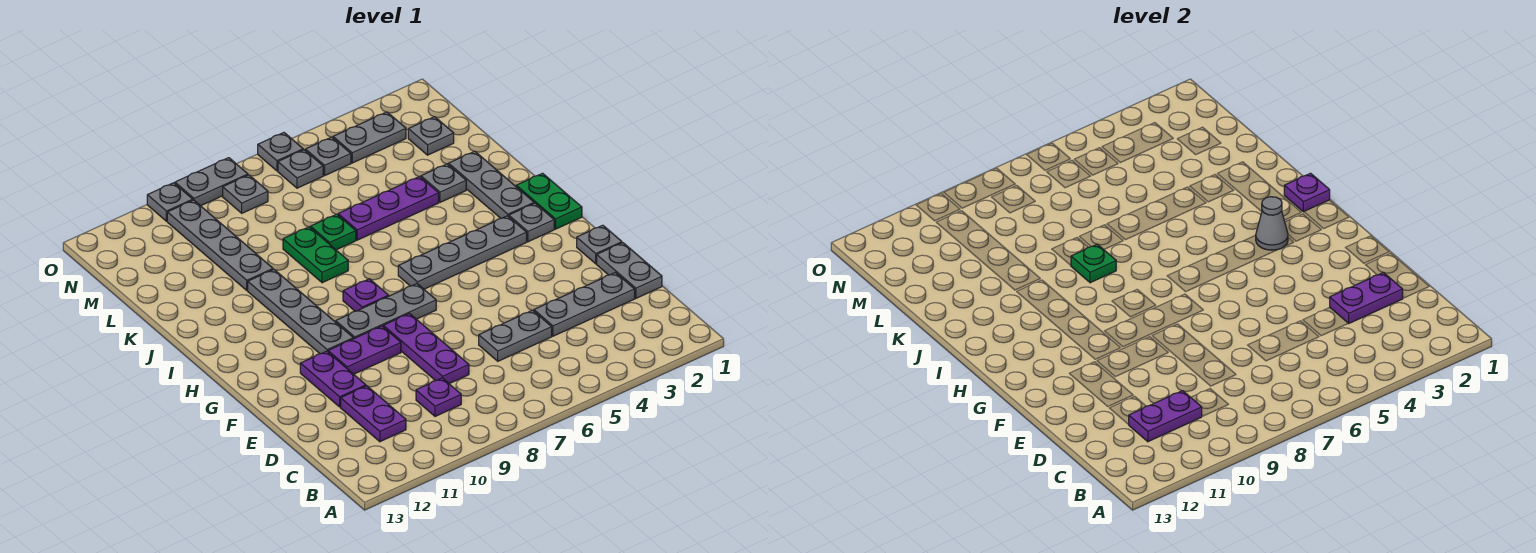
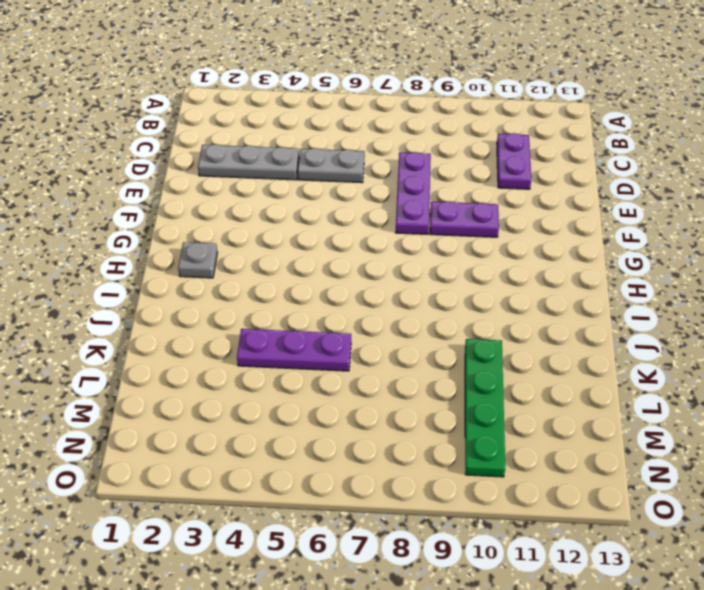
green plate K10:N10 level 1 -> grey plate K10:N10 level 1
none -> purple plate C9 level 1
none -> grey plate D1:E1 level 1
none -> purple plate E11:F11 level 1
none -> grey plate F1 level 1

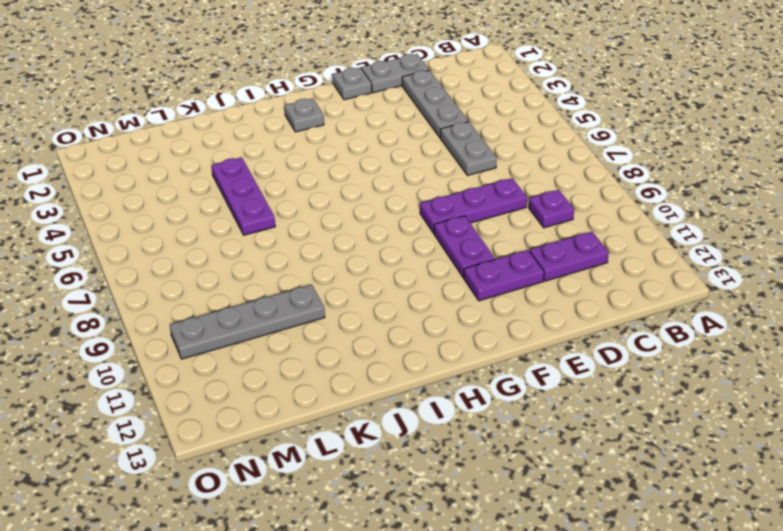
none -> grey plate G7:G9 level 1
none -> grey plate G10:J10 level 1
none -> green plate H1:I1 level 1
none -> grey plate H3:H6 level 1

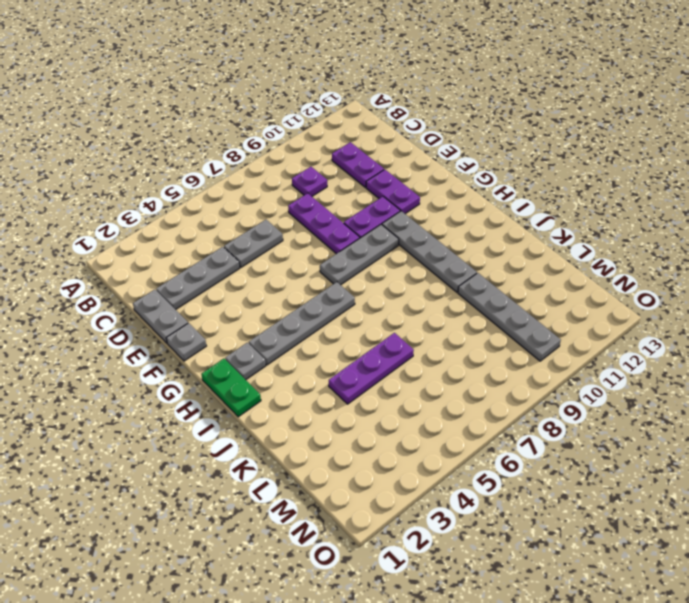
none -> purple plate H8 level 1
none -> grey plate I2:K2 level 1
none -> green plate J8:K8 level 1
none -> grey plate K3 level 1

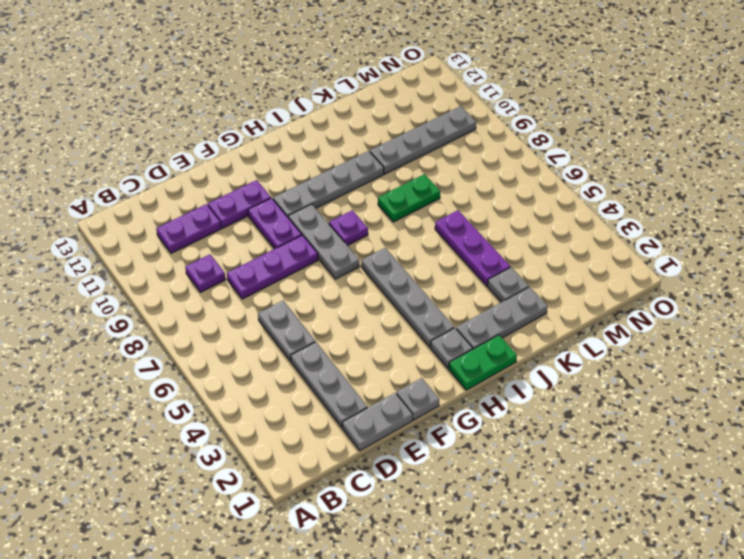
none -> green plate K7 level 1
none -> grey plate M2 level 1
none -> grey plate N3:N4 level 1
none -> grey plate N5 level 1

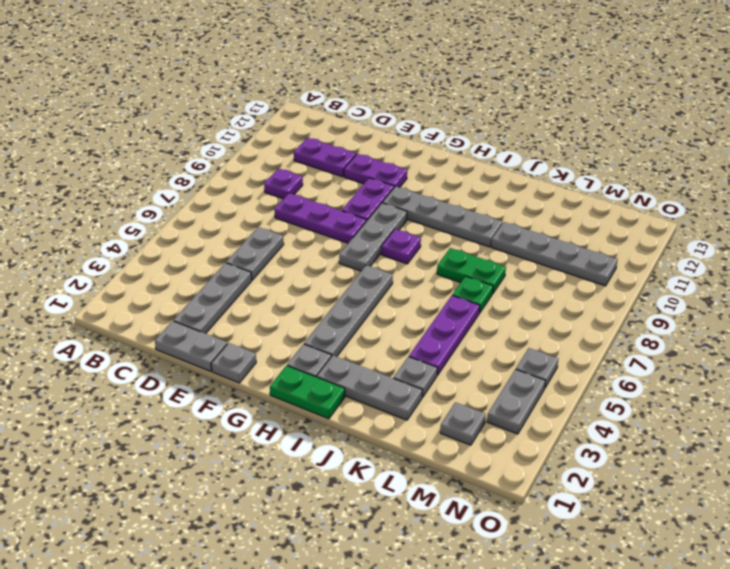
none -> grey plate N6 level 1
none -> grey plate N8 level 1
none -> grey plate O6 level 1
none -> grey plate O8:O9 level 1

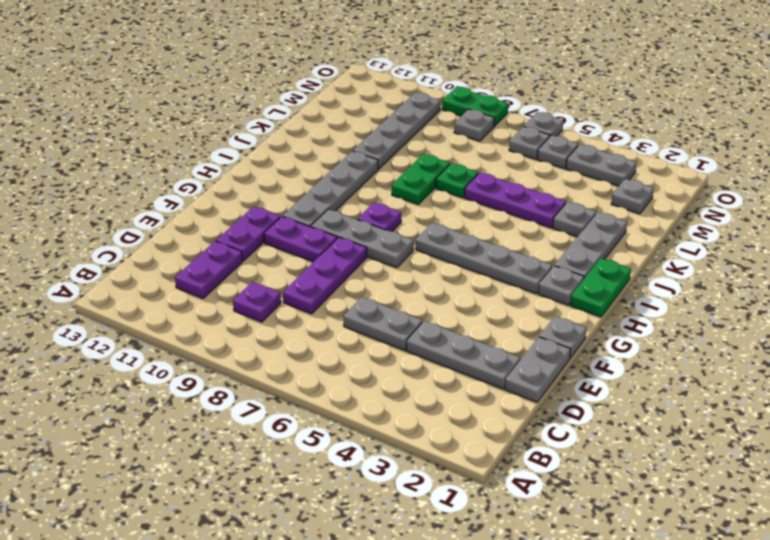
green plate O8:O9 level 1 -> grey plate O8:O9 level 1
none -> grey plate O10 level 1
none -> purple plate C10:C11 level 2
none -> purple plate D2:D3 level 2
none -> grey cone H3 level 2

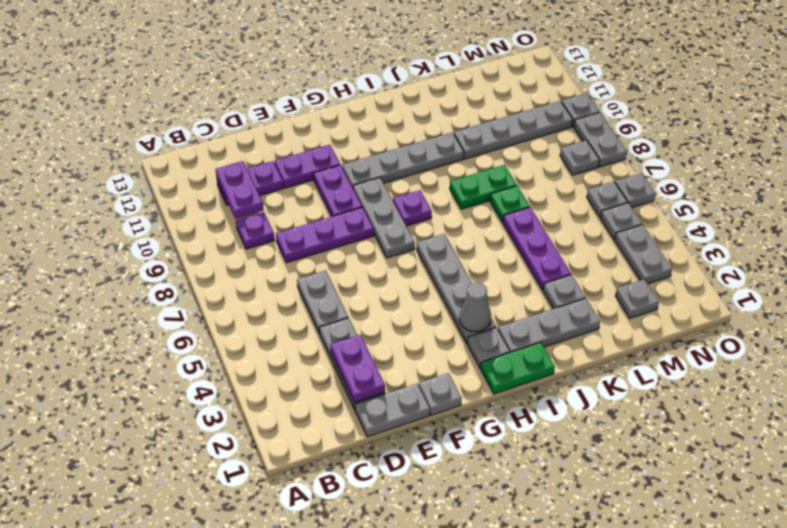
none -> purple plate I1 level 2
none -> green plate J8 level 2

